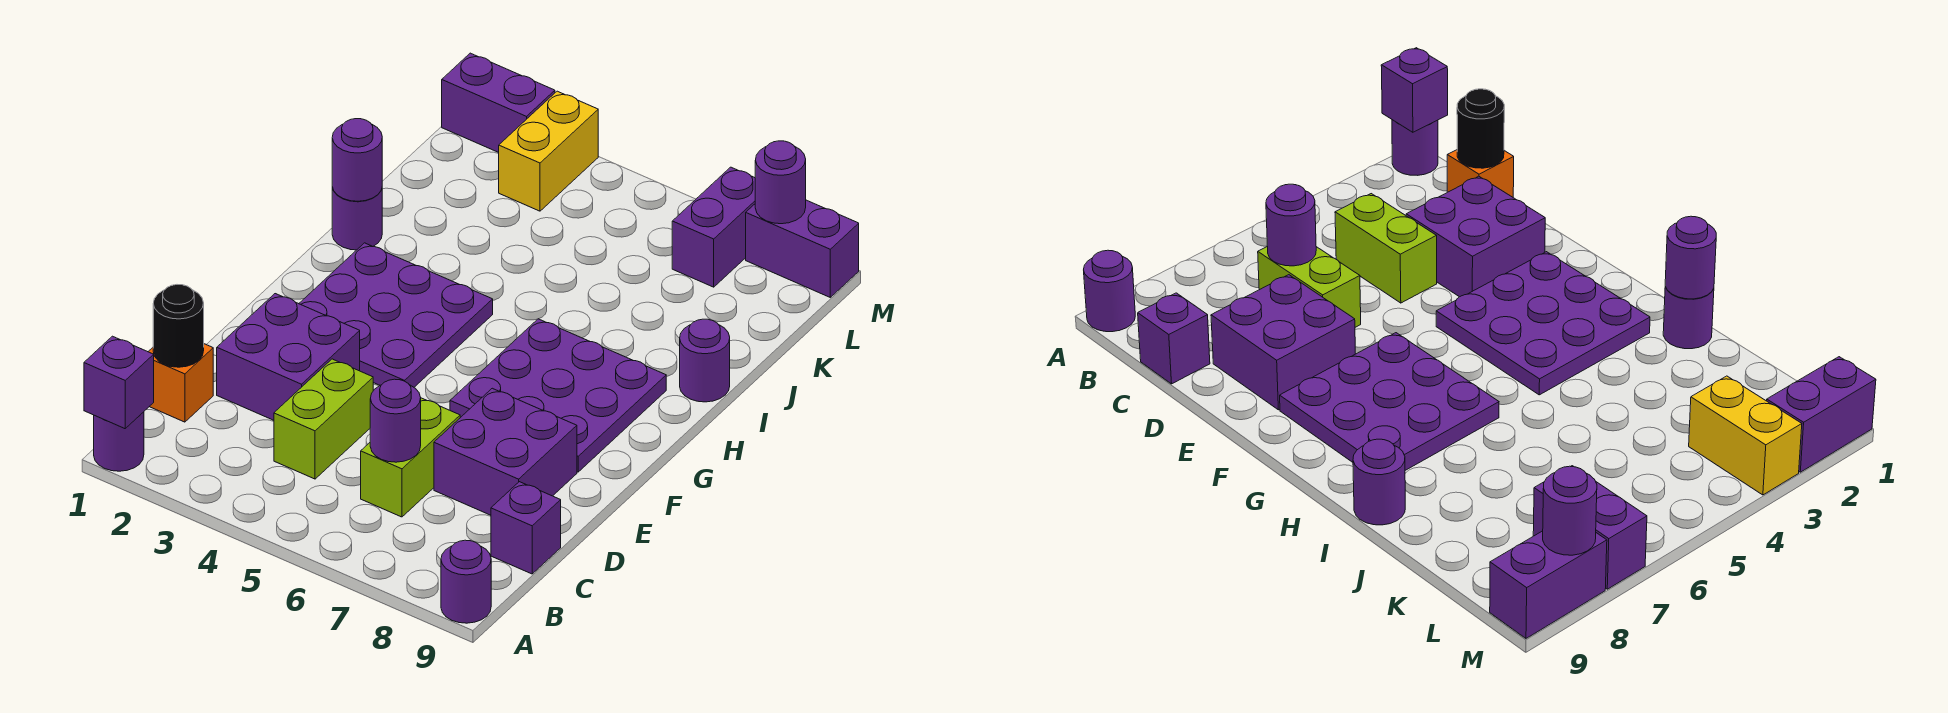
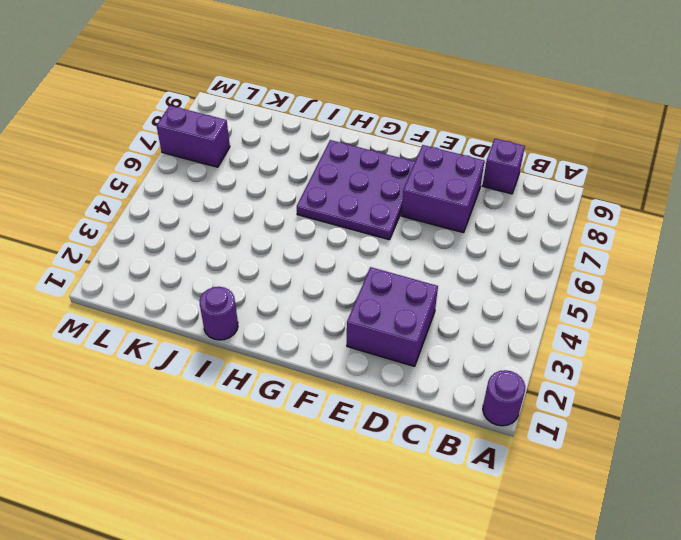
none -> purple round brick A9 level 1
none -> orange brick C1 level 1
none -> lime brick C4:D4 level 1

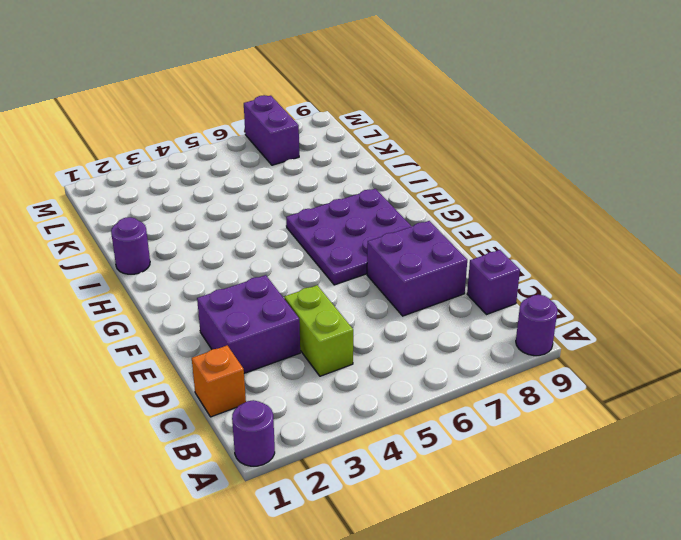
none -> lime brick C6:D6 level 1
none -> purple plate F2:H4 level 1
none -> purple round brick I9 level 1

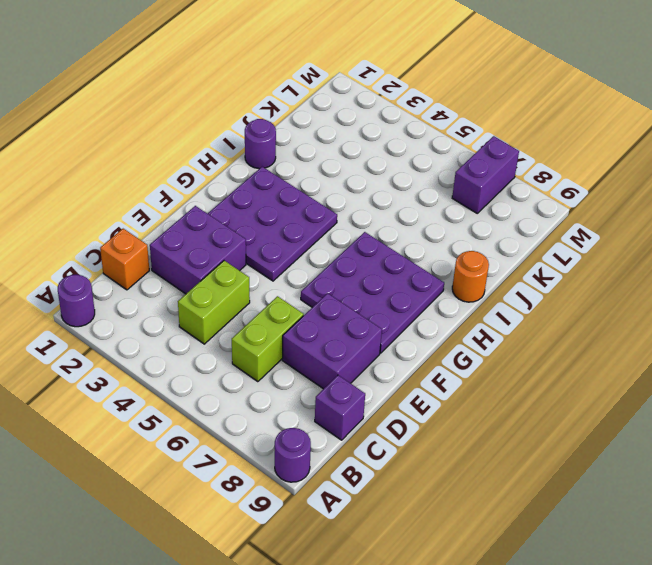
orange round brick I9 level 1 -> purple round brick I9 level 1
none -> yellow brick L3:M3 level 1
none -> purple brick M1:M2 level 1
none -> purple brick M8:M9 level 1

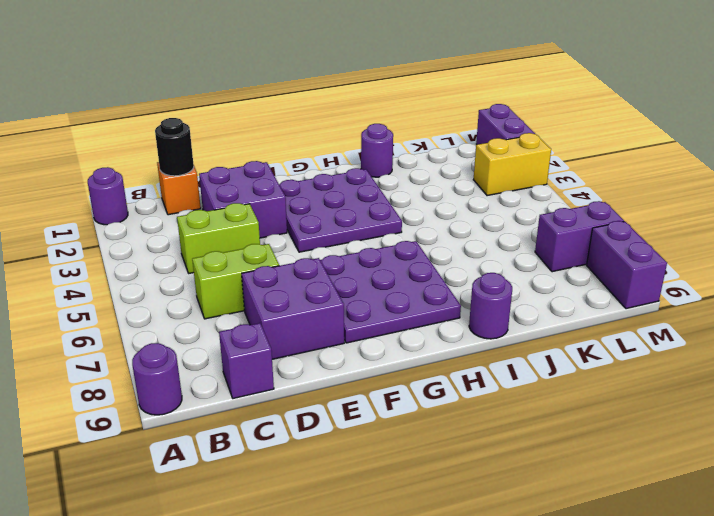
none -> purple brick A1 level 2
none -> purple round brick C6 level 2
none -> purple round brick I1 level 2

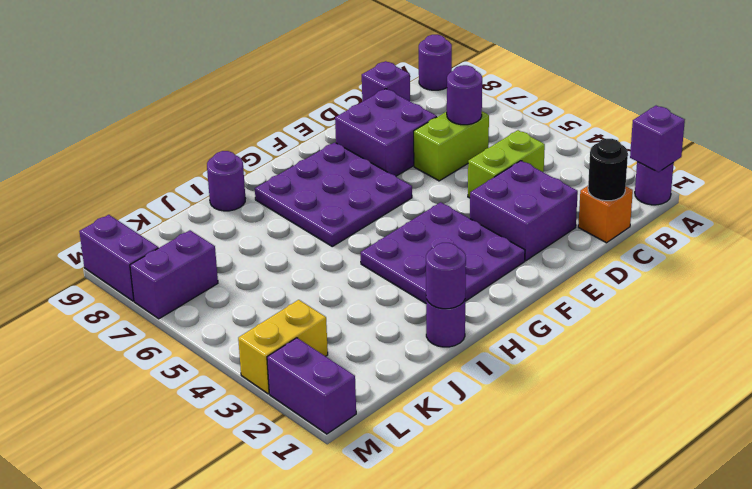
none -> purple round brick M8 level 2

